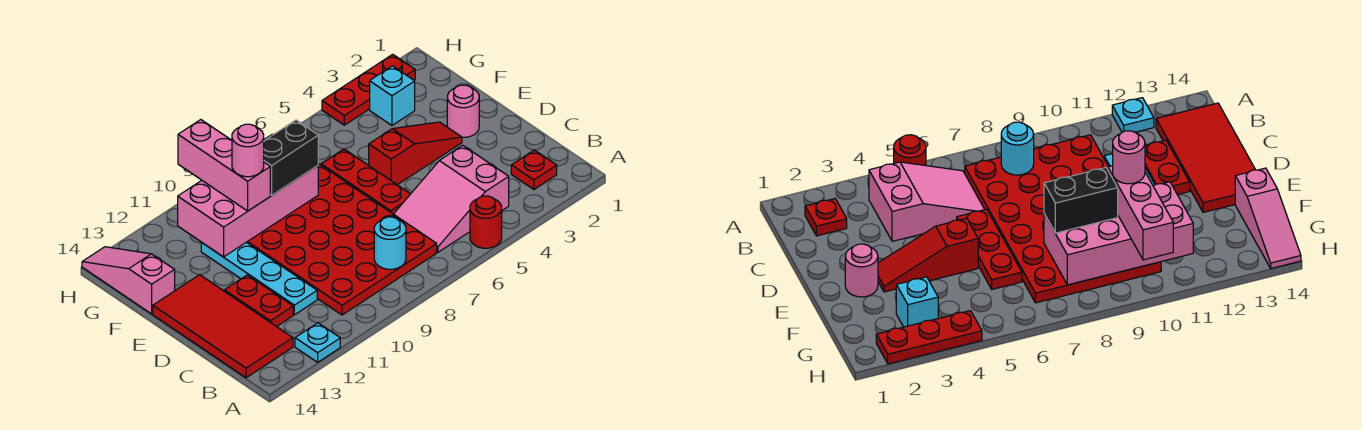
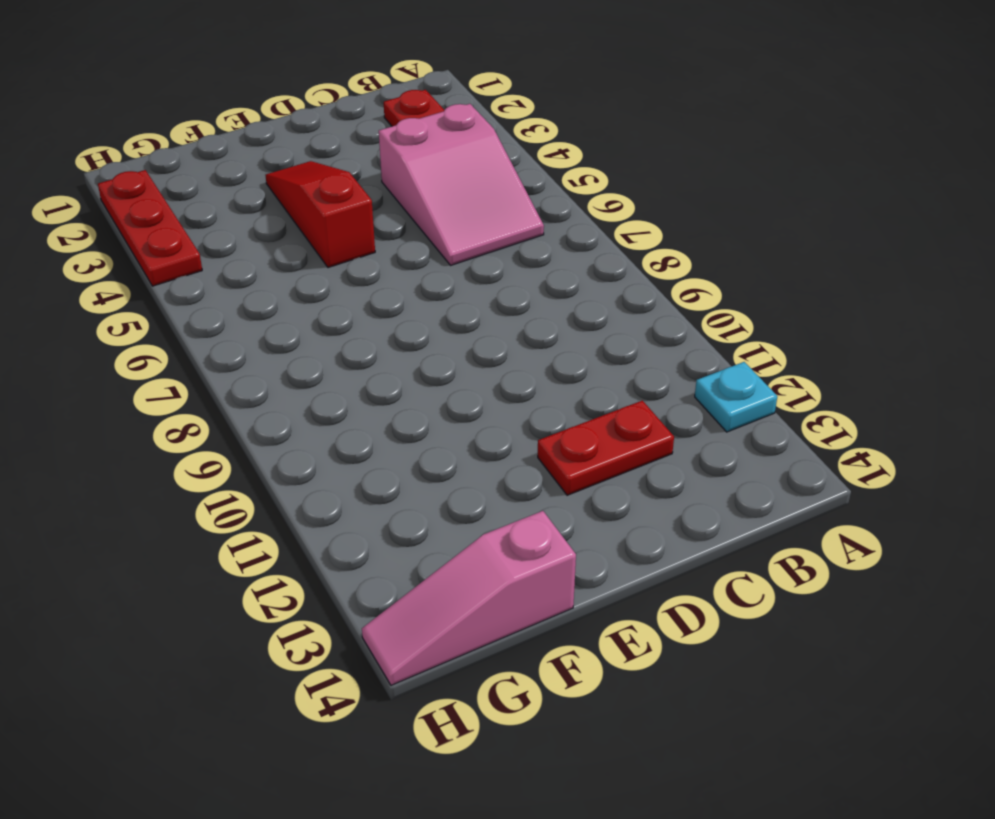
none -> red round brick A5 level 1
none -> red plate B7:G10 level 1
none -> red tile B13:E14 level 1

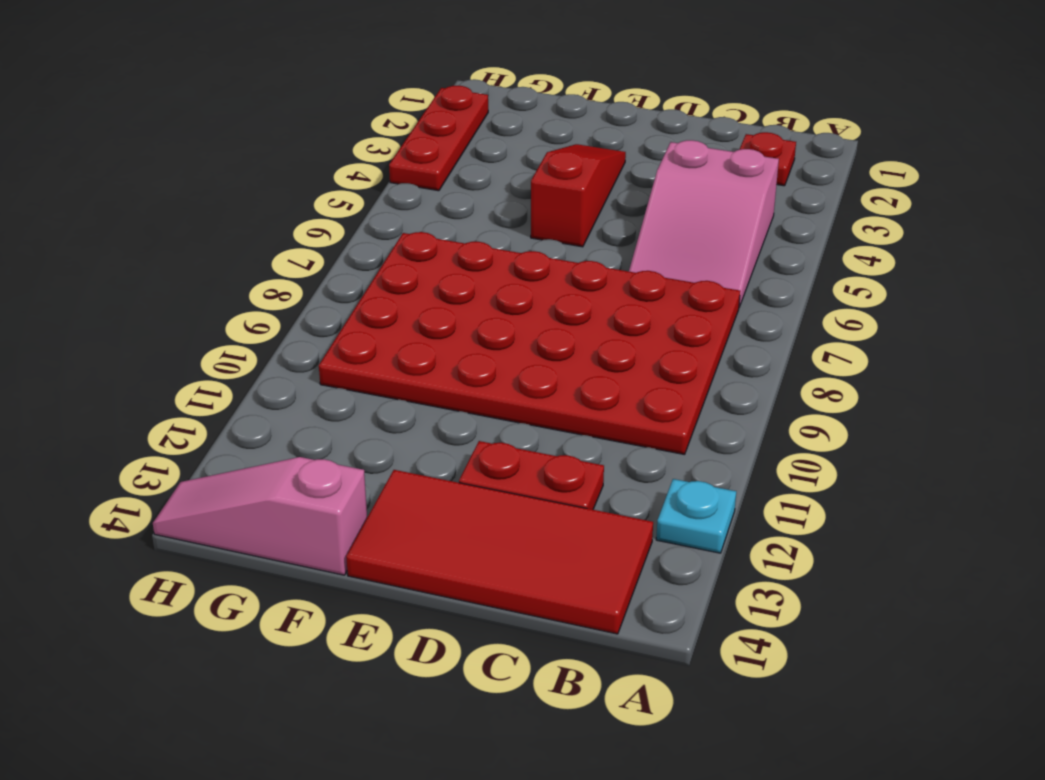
none -> red round brick A5 level 1
none -> cyan plate C11:F11 level 1
none -> red plate D6:F6 level 1

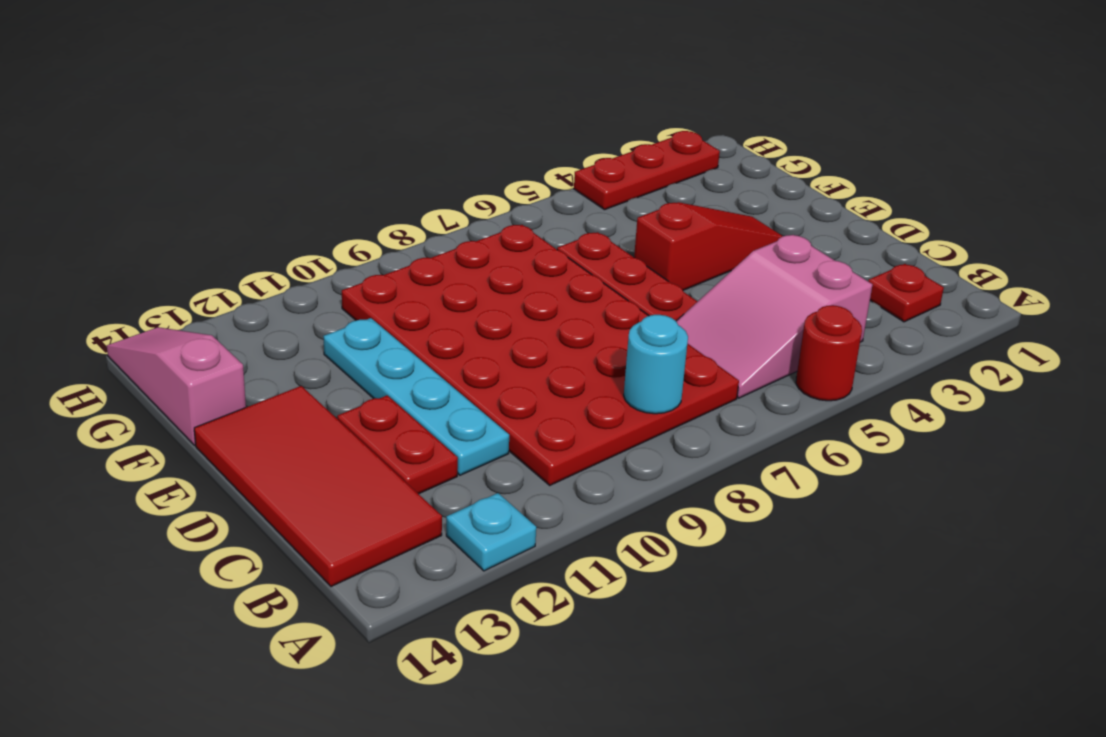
none -> pink round brick E2 level 1
none -> cyan brick G3 level 1
none -> pink brick F8:G11 level 2

